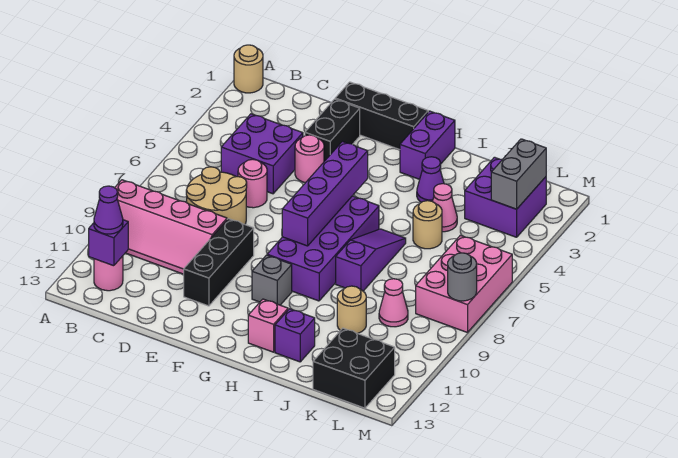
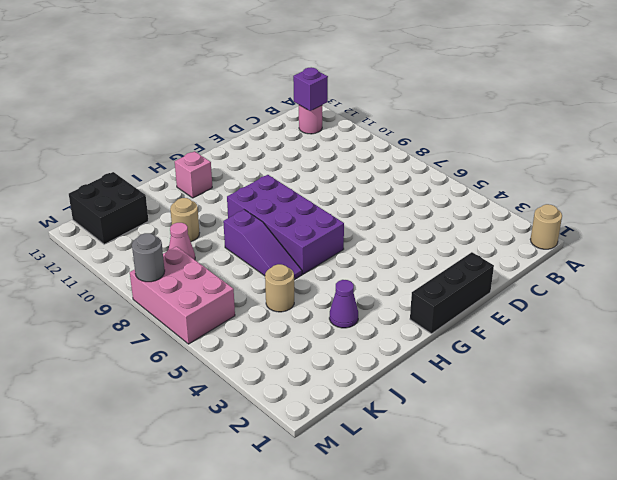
none -> pink slope A9:D10 level 1 top 9
none -> purple brick C4:D5 level 1
none -> tan round brick C7:D8 level 1

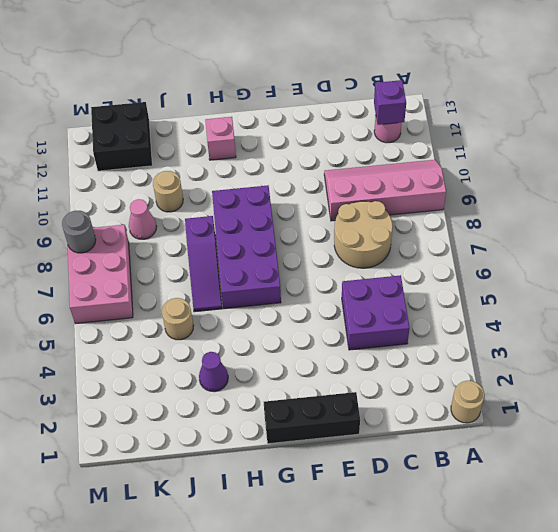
none -> pink round brick D6 level 1
none -> black brick E2:E3 level 1
none -> pink round brick E4 level 1

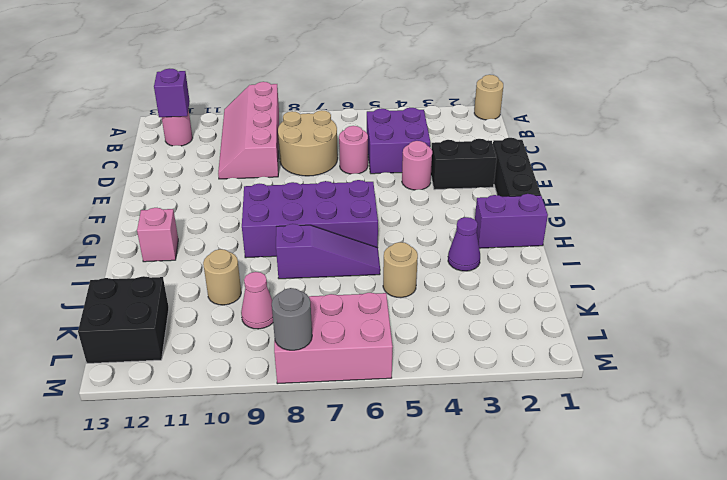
none -> black brick E9:E11 level 1
none -> grey brick G10 level 1
none -> purple brick I12 level 1

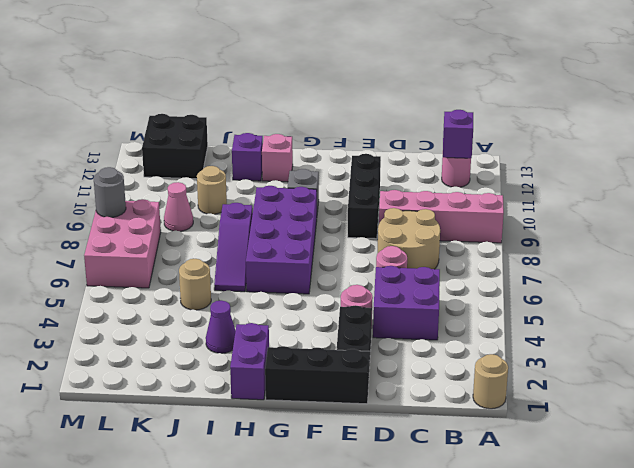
none -> pink cone J4 level 1
none -> purple brick K2:L3 level 1
none -> purple brick G5:G8 level 2

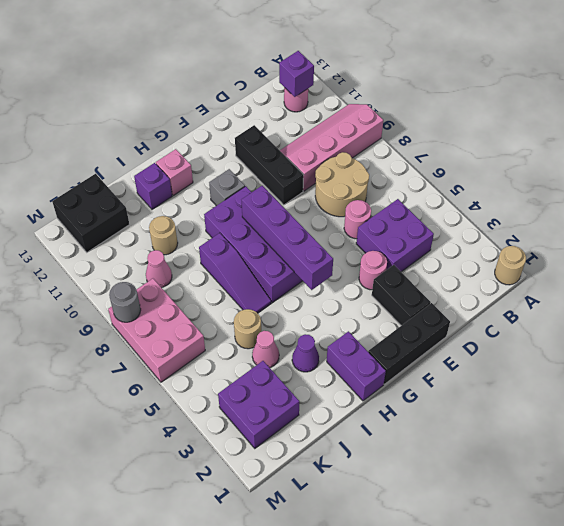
none -> grey brick L2:L3 level 2
none -> purple cone B12 level 3

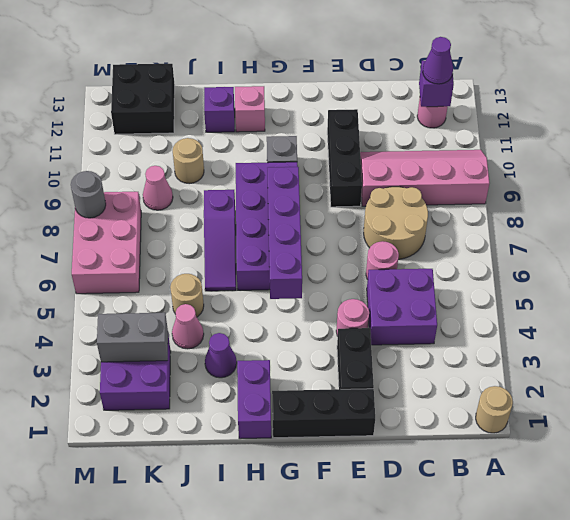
grey brick K3:L3 level 2 -> grey brick L2:L3 level 2

